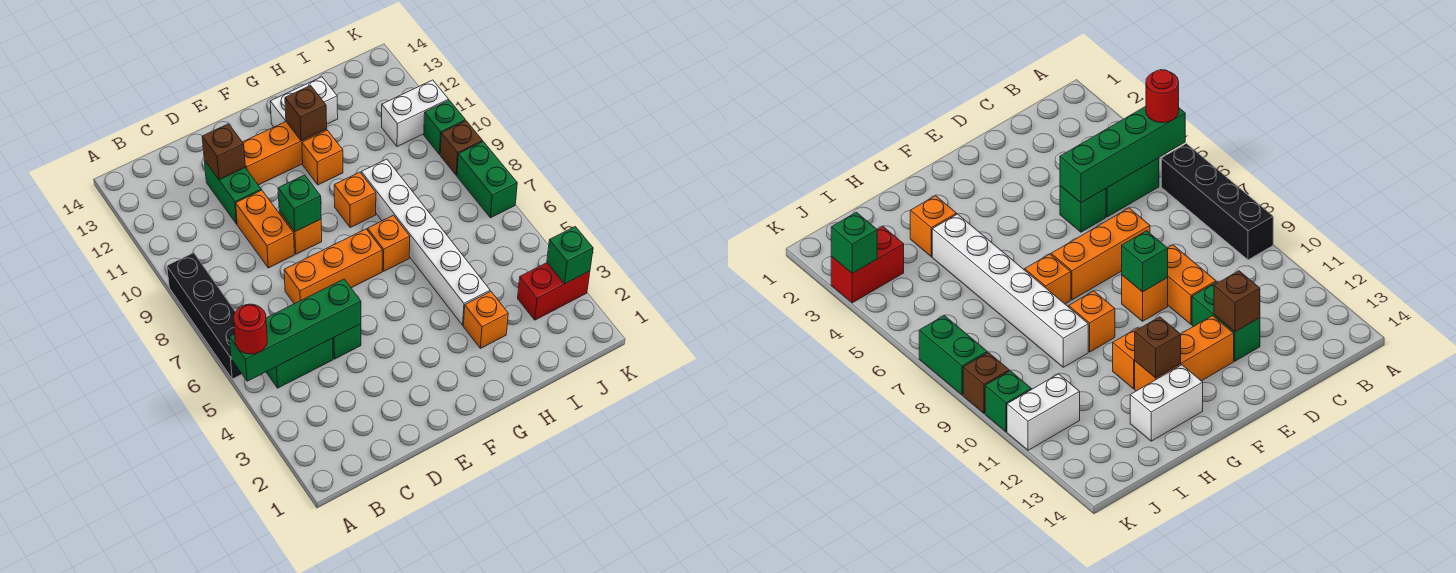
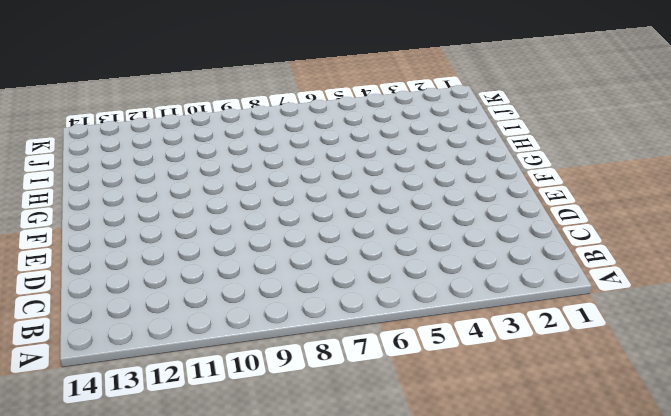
none -> black brick A6:A9 level 1
none -> green brick B5:C5 level 1
none -> green brick D5 level 1

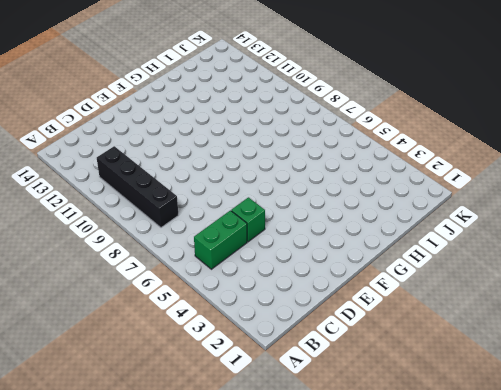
black brick B8:B11 level 1 -> black brick A6:A9 level 1
none -> orange brick D7:F7 level 1
none -> orange brick D9:D10 level 1
none -> green brick D11:D12 level 1

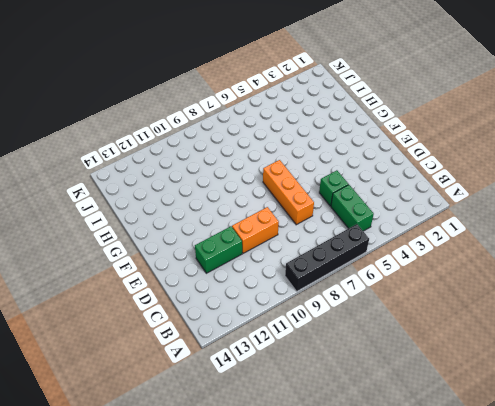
none -> orange brick E9 level 1
none -> orange brick E12:G12 level 1
none -> orange brick G7 level 1

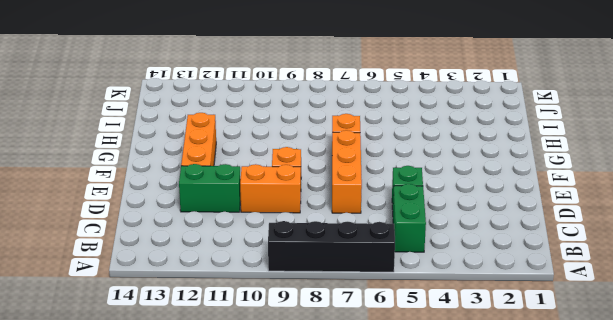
none -> orange brick G9 level 1
none -> orange brick G11 level 1
none -> white brick G13:H13 level 1

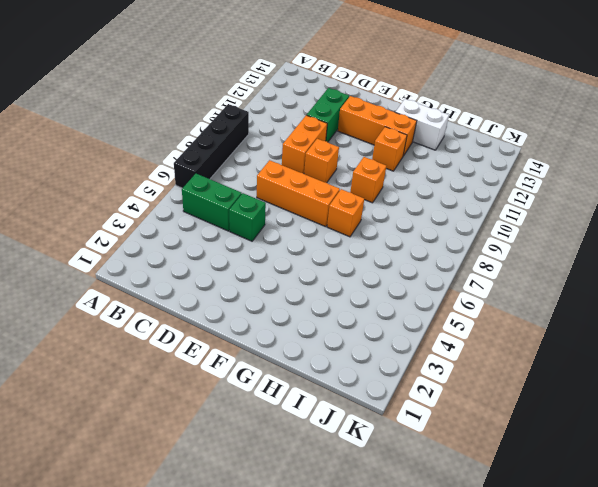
none -> orange brick H3 level 1
none -> white brick H4:H9 level 1
none -> red brick J3:K3 level 1

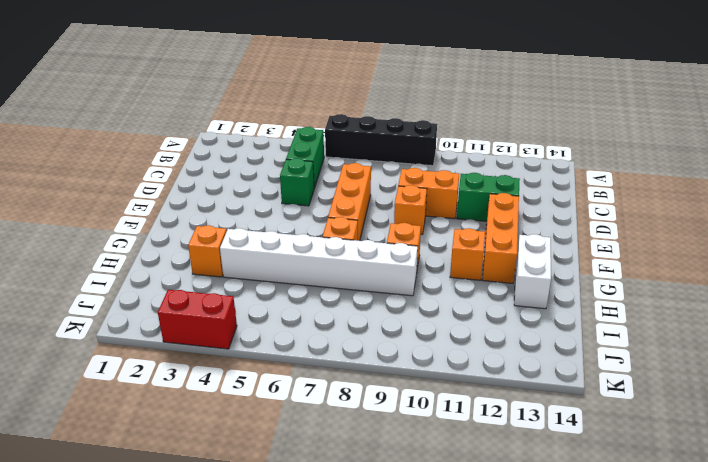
red brick K3:K4 level 1 -> red brick J3:K3 level 1
none -> white brick J11:K11 level 1
none -> green brick K7:K8 level 1
none -> brown brick K9 level 1

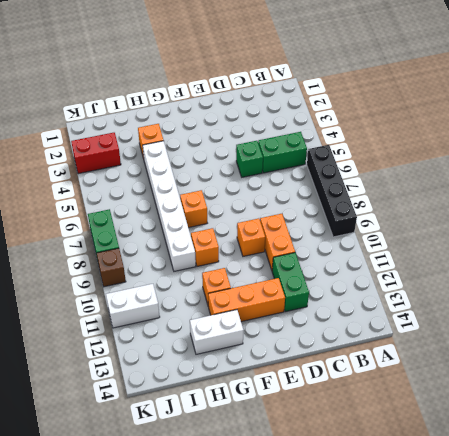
none -> orange brick D7:F7 level 1
none -> green brick K10 level 1
none -> green brick A5:D5 level 2

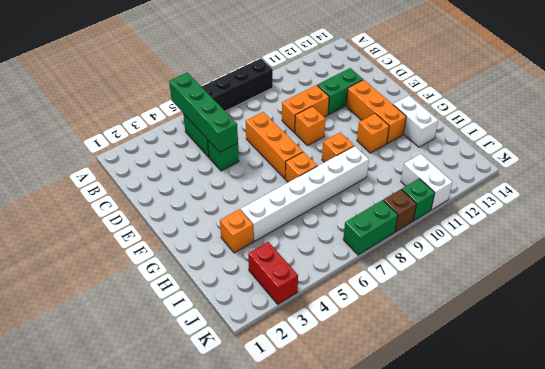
none -> brown brick D12 level 2
none -> green brick E9 level 2
none -> brown brick G12 level 2

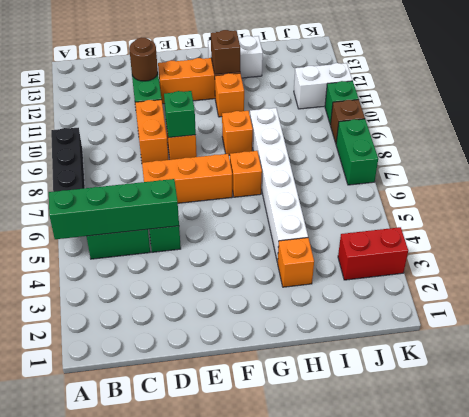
brown round brick D12 level 2 -> brown brick D12 level 2
none -> green brick K3 level 2
none -> red round brick A5 level 3

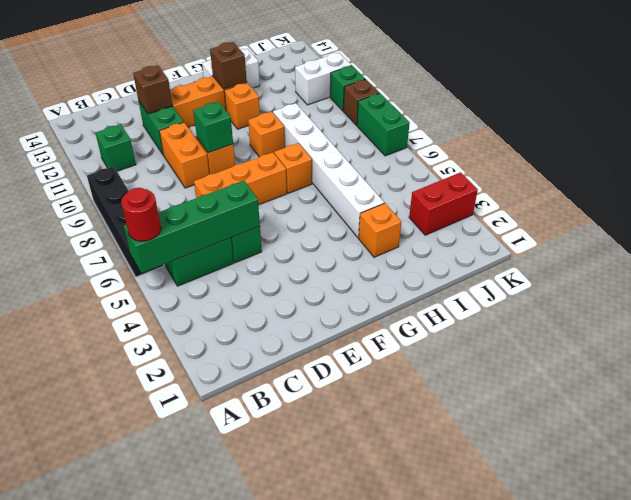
green brick B11 level 1 -> green brick K3 level 2

